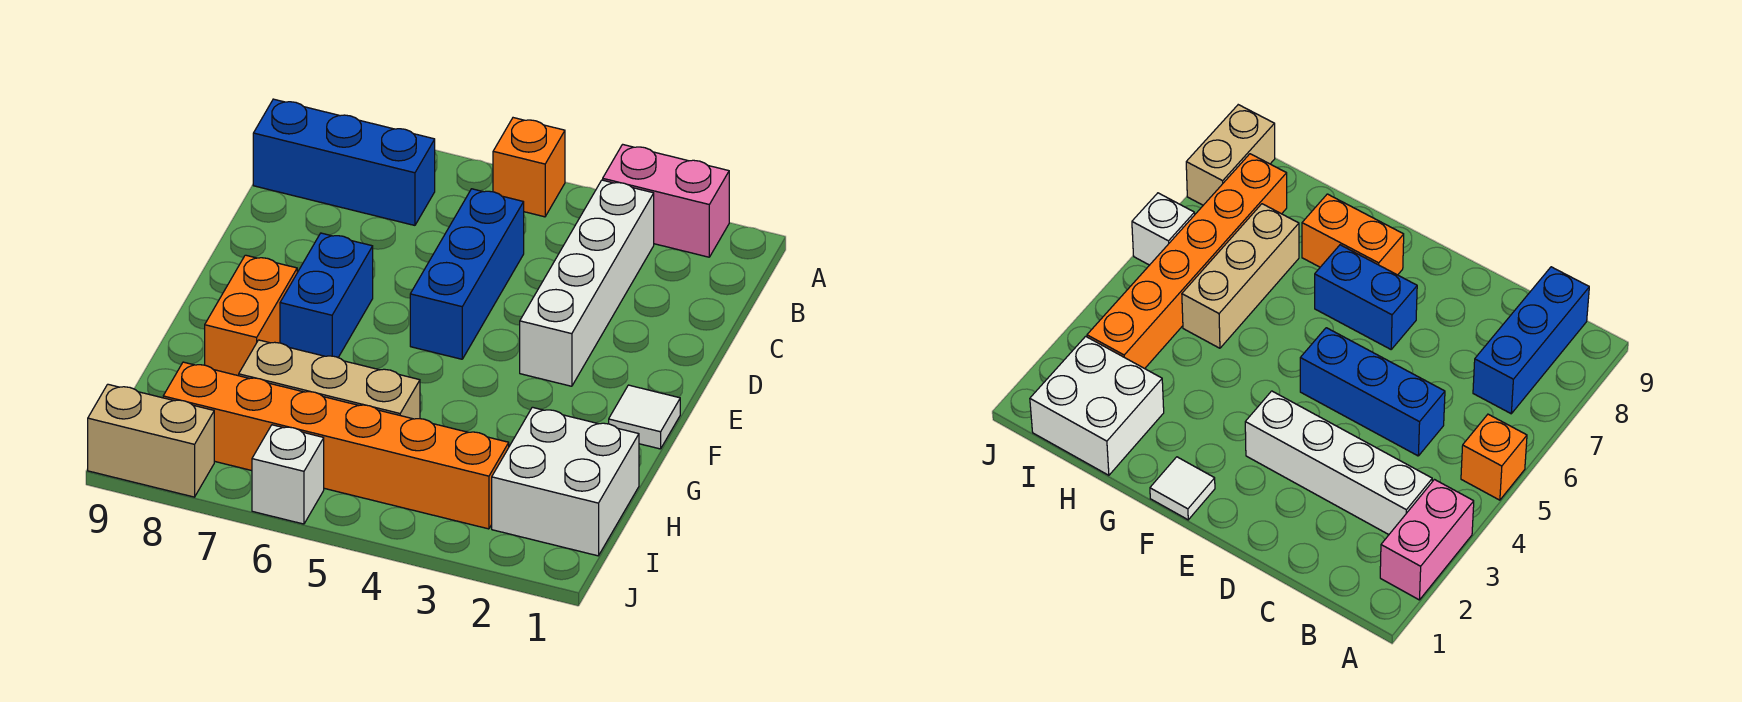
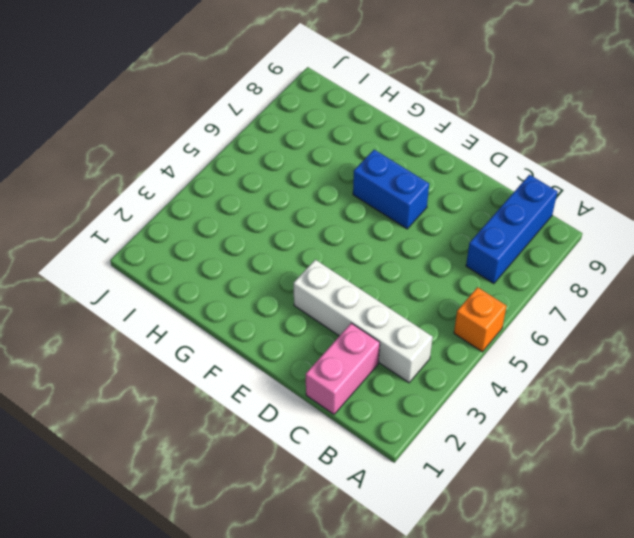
pink brick C1:C2 level 1 -> pink brick A2:A3 level 1
none -> blue brick C5:E5 level 1
none -> white tile F1 level 1
none -> orange brick F8:G8 level 1

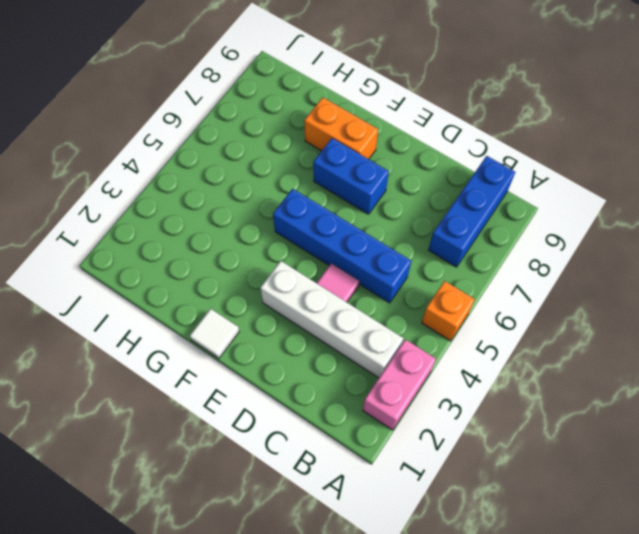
blue brick C5:F5 level 1 -> blue brick C5:E5 level 1
pink tile D4 level 1 -> none
none -> white brick H1:I2 level 1
none -> tan brick H5:H7 level 1
none -> orange brick I3:I8 level 1

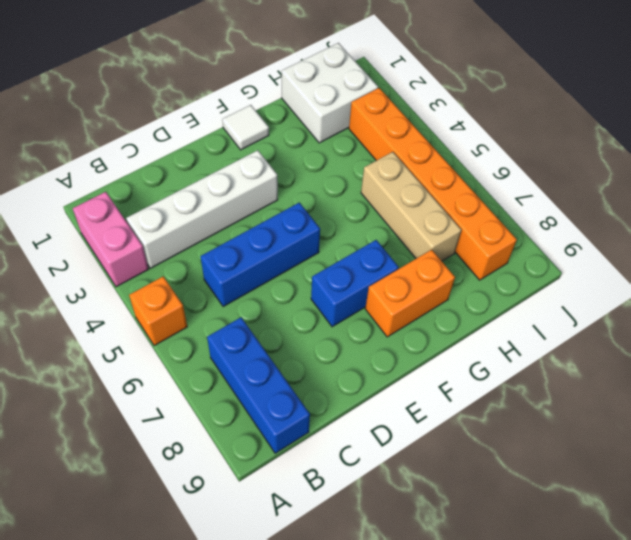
none -> white brick J6 level 1
none -> tan brick J8:J9 level 1

